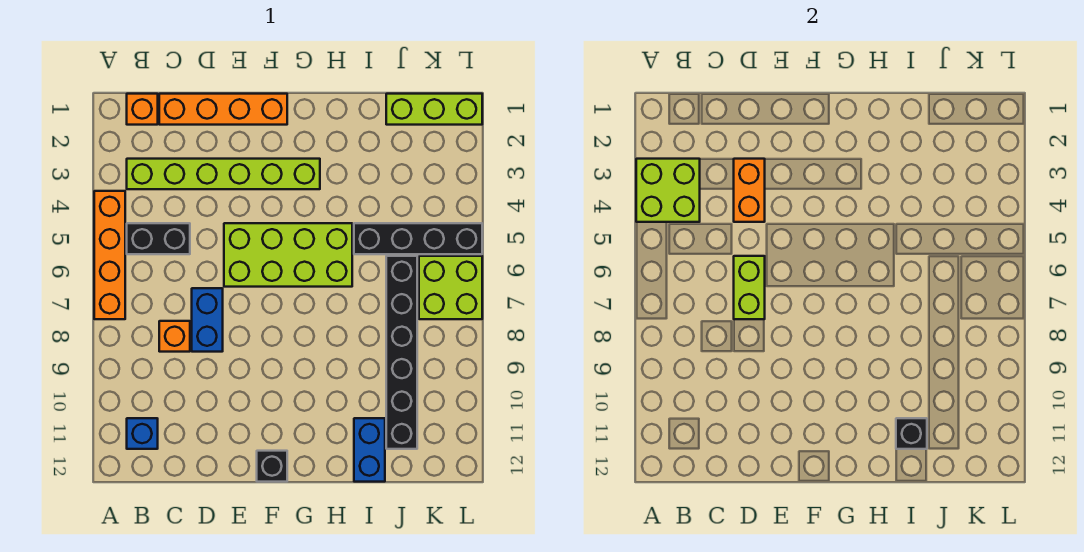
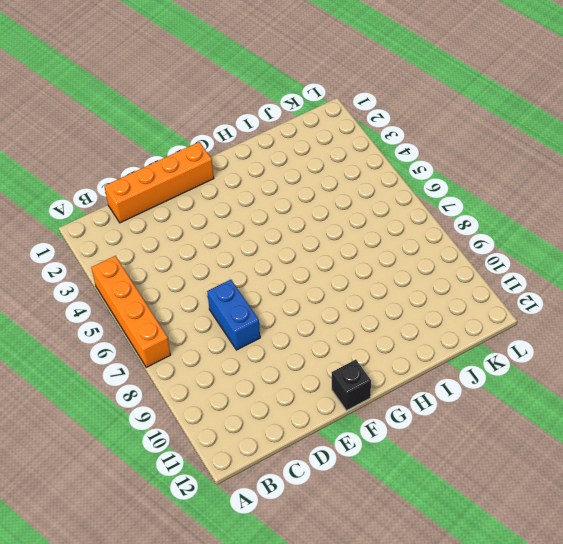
none -> orange brick B1 level 1
none -> lime brick B3:G3 level 1
none -> black brick B5:C5 level 1

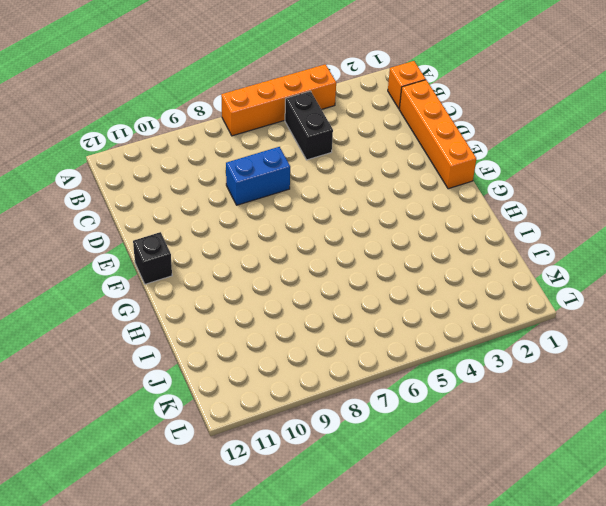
none -> lime brick B3:G3 level 1
none -> blue brick B11 level 1
none -> orange brick C8 level 1

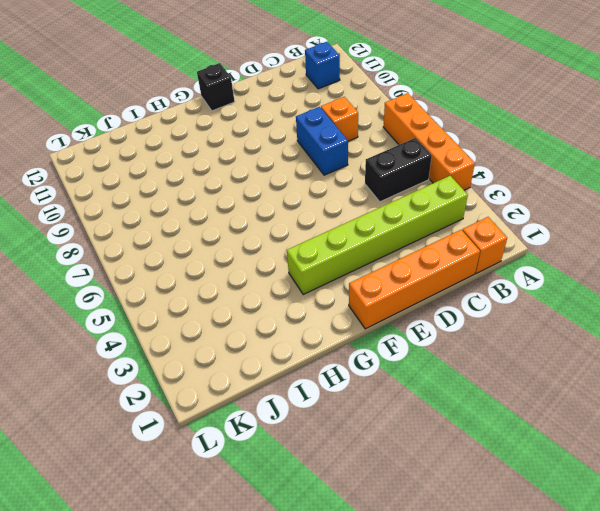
none -> lime brick E5:H6 level 1
none -> black brick I5:L5 level 1
none -> blue brick I11:I12 level 1

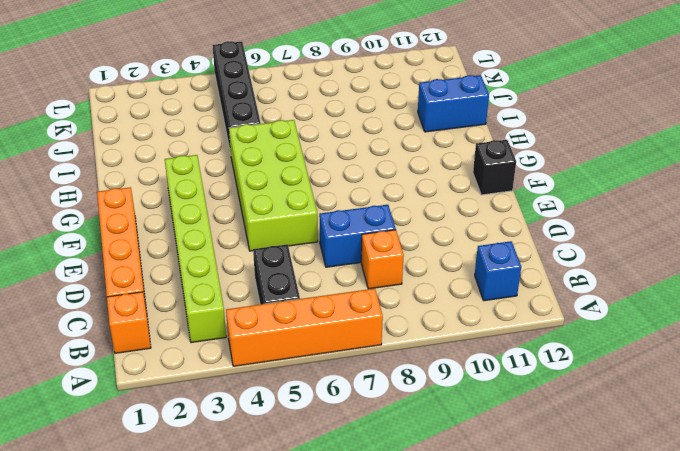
none -> lime brick J1:L1 level 1
none -> black brick J6:J11 level 1
none -> lime brick K6:L7 level 1

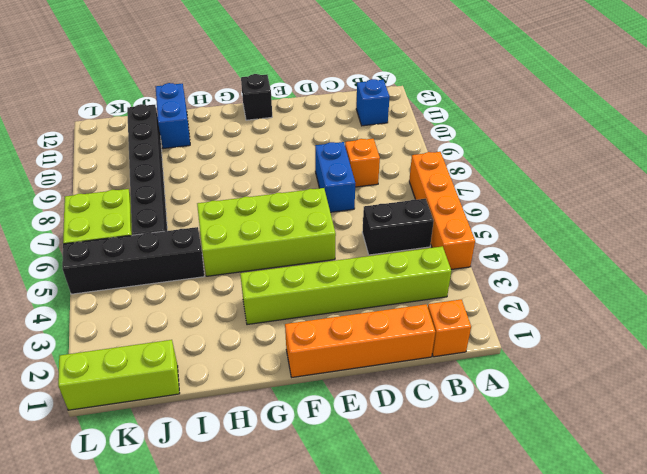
none -> lime brick A3:B4 level 2
none -> orange brick D3:D4 level 2
none -> lime brick D6:D7 level 2

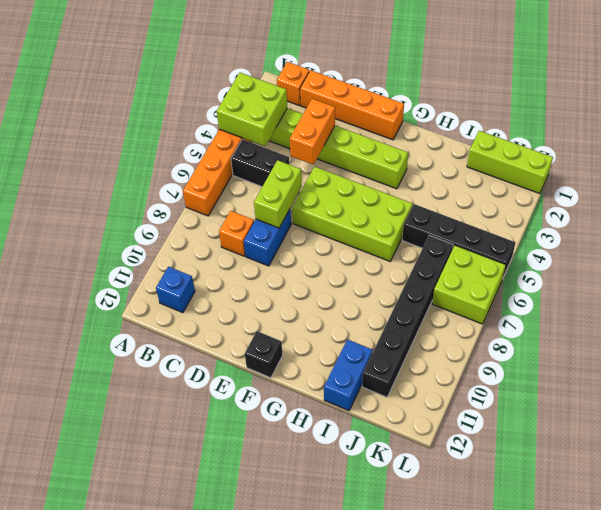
none -> black brick I11 level 2

